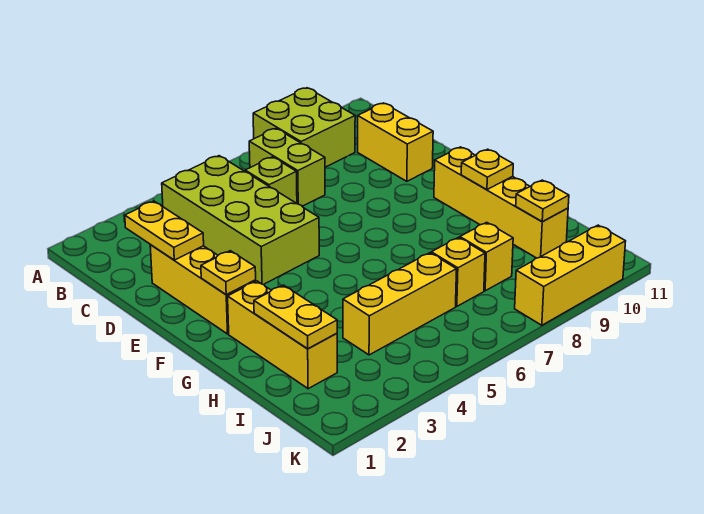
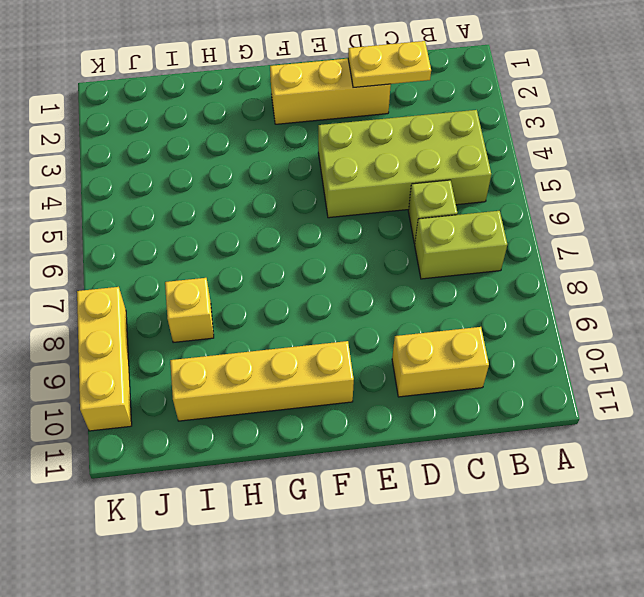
none -> lime brick A8:B9 level 1
none -> yellow brick G2:I2 level 1
none -> yellow brick I4:I6 level 1

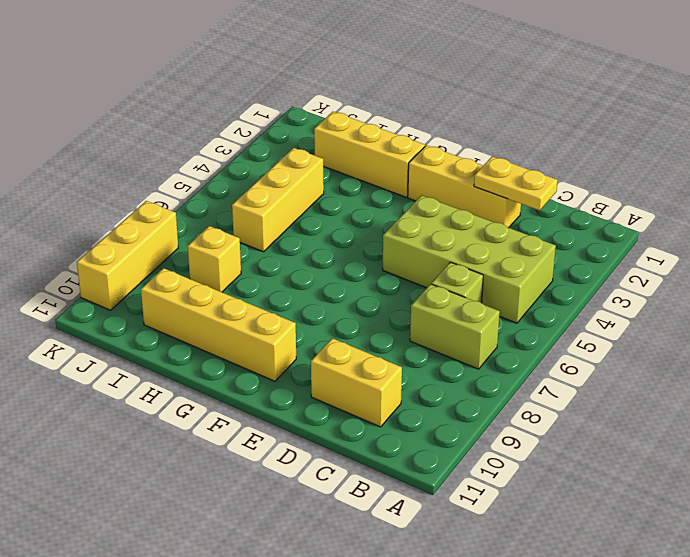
none -> lime brick A8:B9 level 1
none -> yellow brick I7 level 1
none -> yellow plate F2 level 2

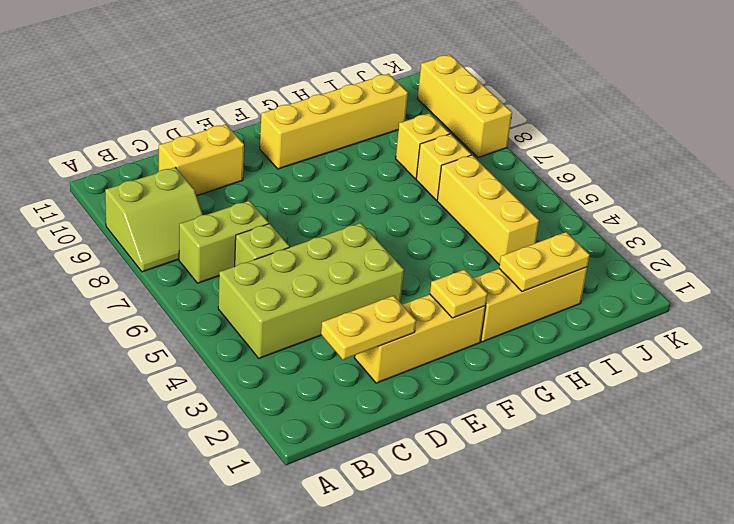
lime slope A8:B9 level 1 top 9 -> lime brick A8:B9 level 1
none -> yellow plate G10 level 2
none -> yellow plate I10 level 2

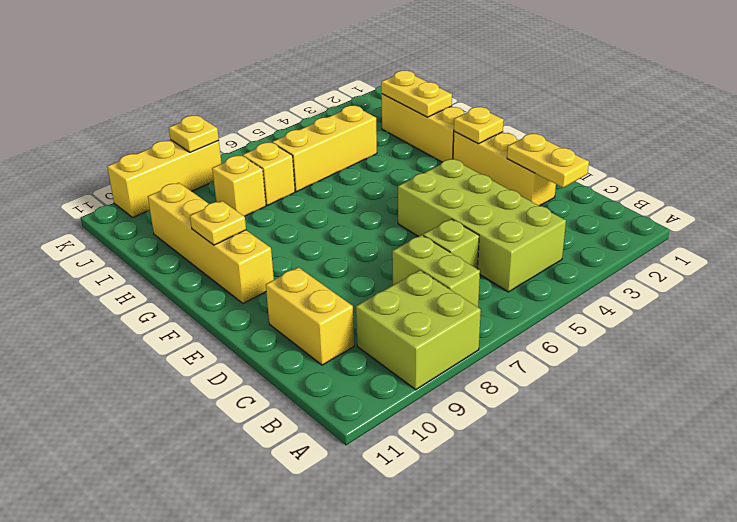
yellow plate K8 level 2 -> yellow plate I10 level 2

